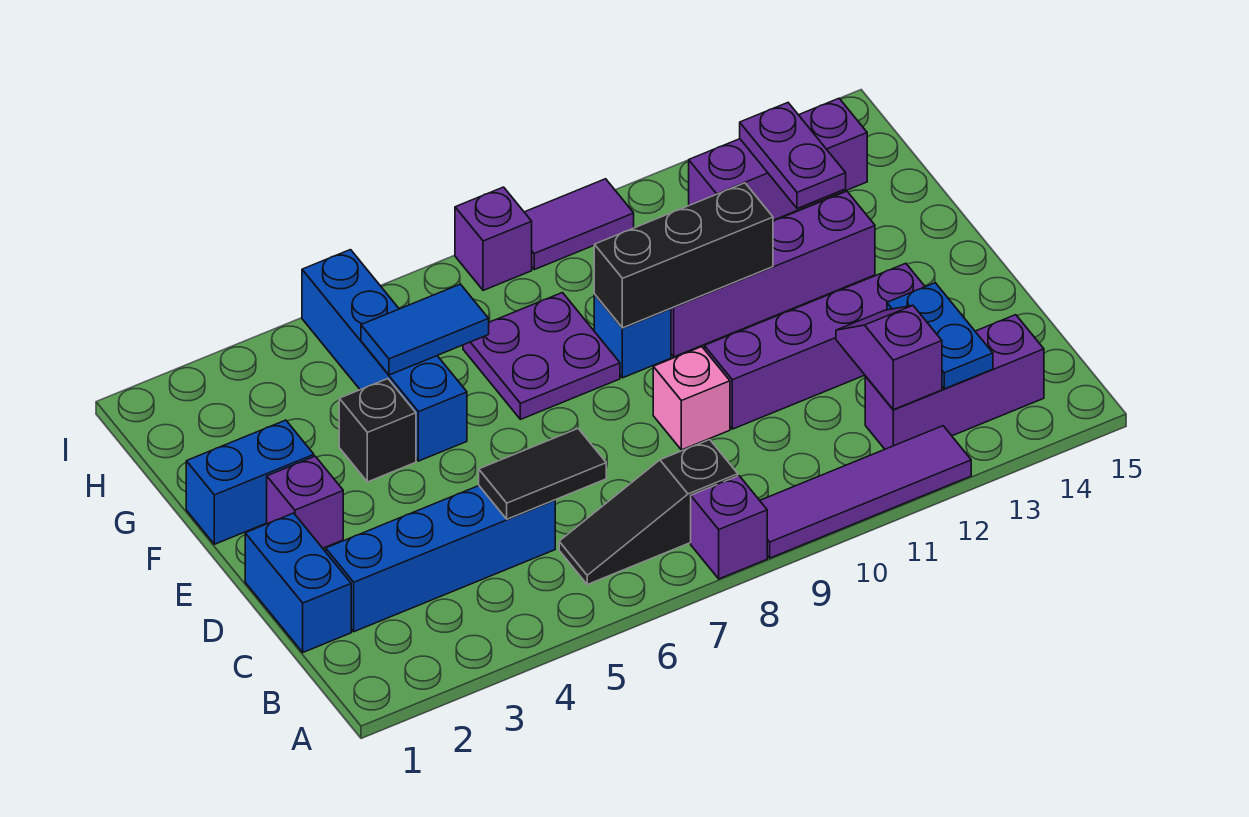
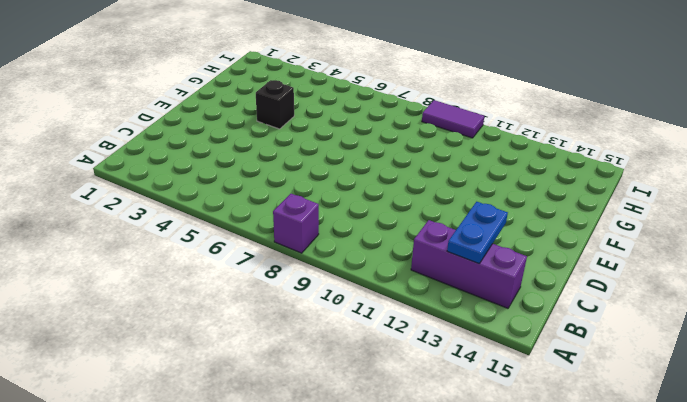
none -> purple tile A9:A12 level 1
none -> black slope B6:B8 level 1 top 8
none -> blue brick C1:D1 level 1

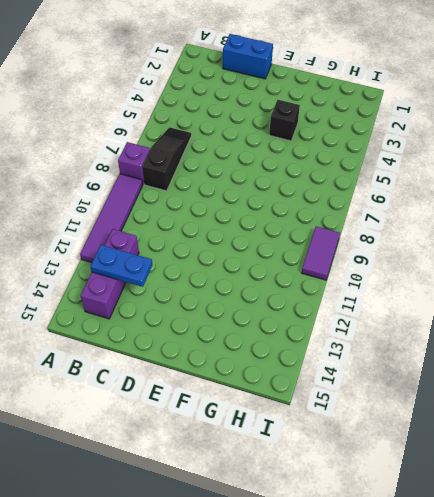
none -> blue brick C2:C5 level 1
none -> pink brick D9 level 1
none -> purple brick D10:D13 level 1

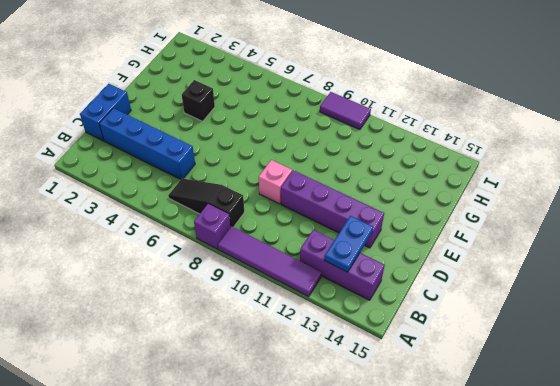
none -> purple brick E2 level 1
none -> blue brick F1:F2 level 1
none -> blue brick F5:I5 level 1

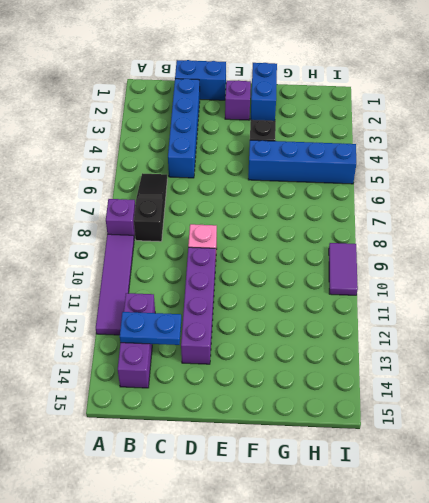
none -> purple plate F7:G8 level 1
none -> blue brick F9 level 1
none -> purple brick F10:F13 level 1

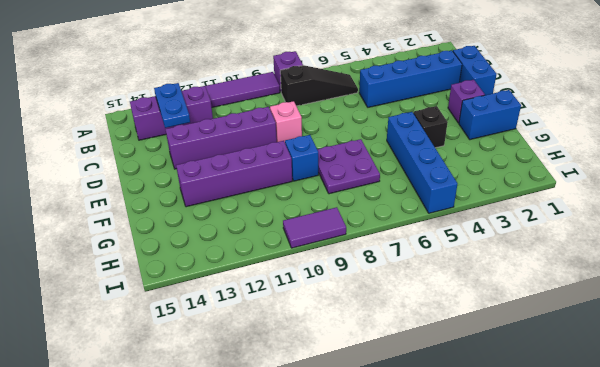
none -> purple brick H12:H14 level 1
none -> purple brick I8 level 1
none -> purple slope B12:C12 level 2 top B

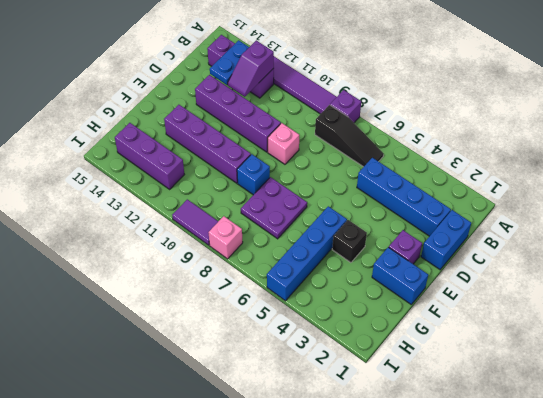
pink brick I8 level 1 -> purple brick I8 level 1
none -> black tile C5:C6 level 2
none -> black brick F9:F11 level 2
none -> blue tile G5:G6 level 2

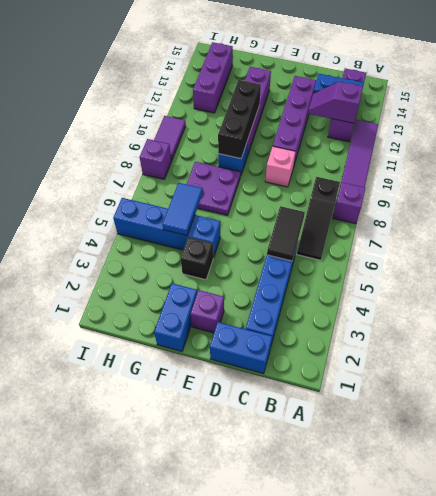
none -> purple plate G13:H13 level 2

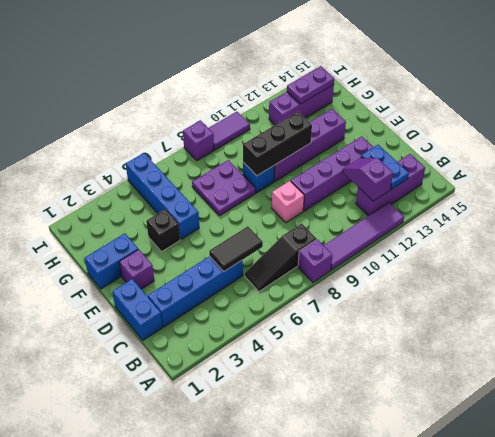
purple plate H13:H14 level 2 -> purple plate G13:H13 level 2
none -> blue tile G5:G6 level 2

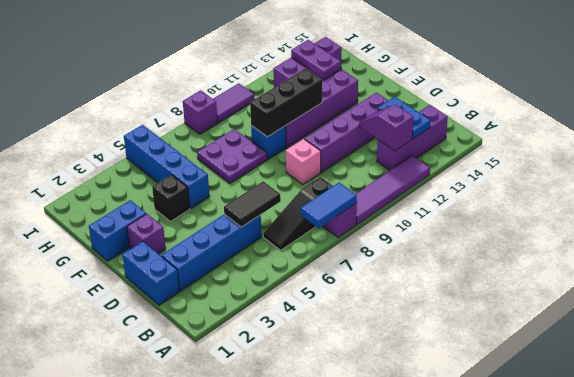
blue tile A7:A8 level 2 -> blue tile G5:G6 level 2

